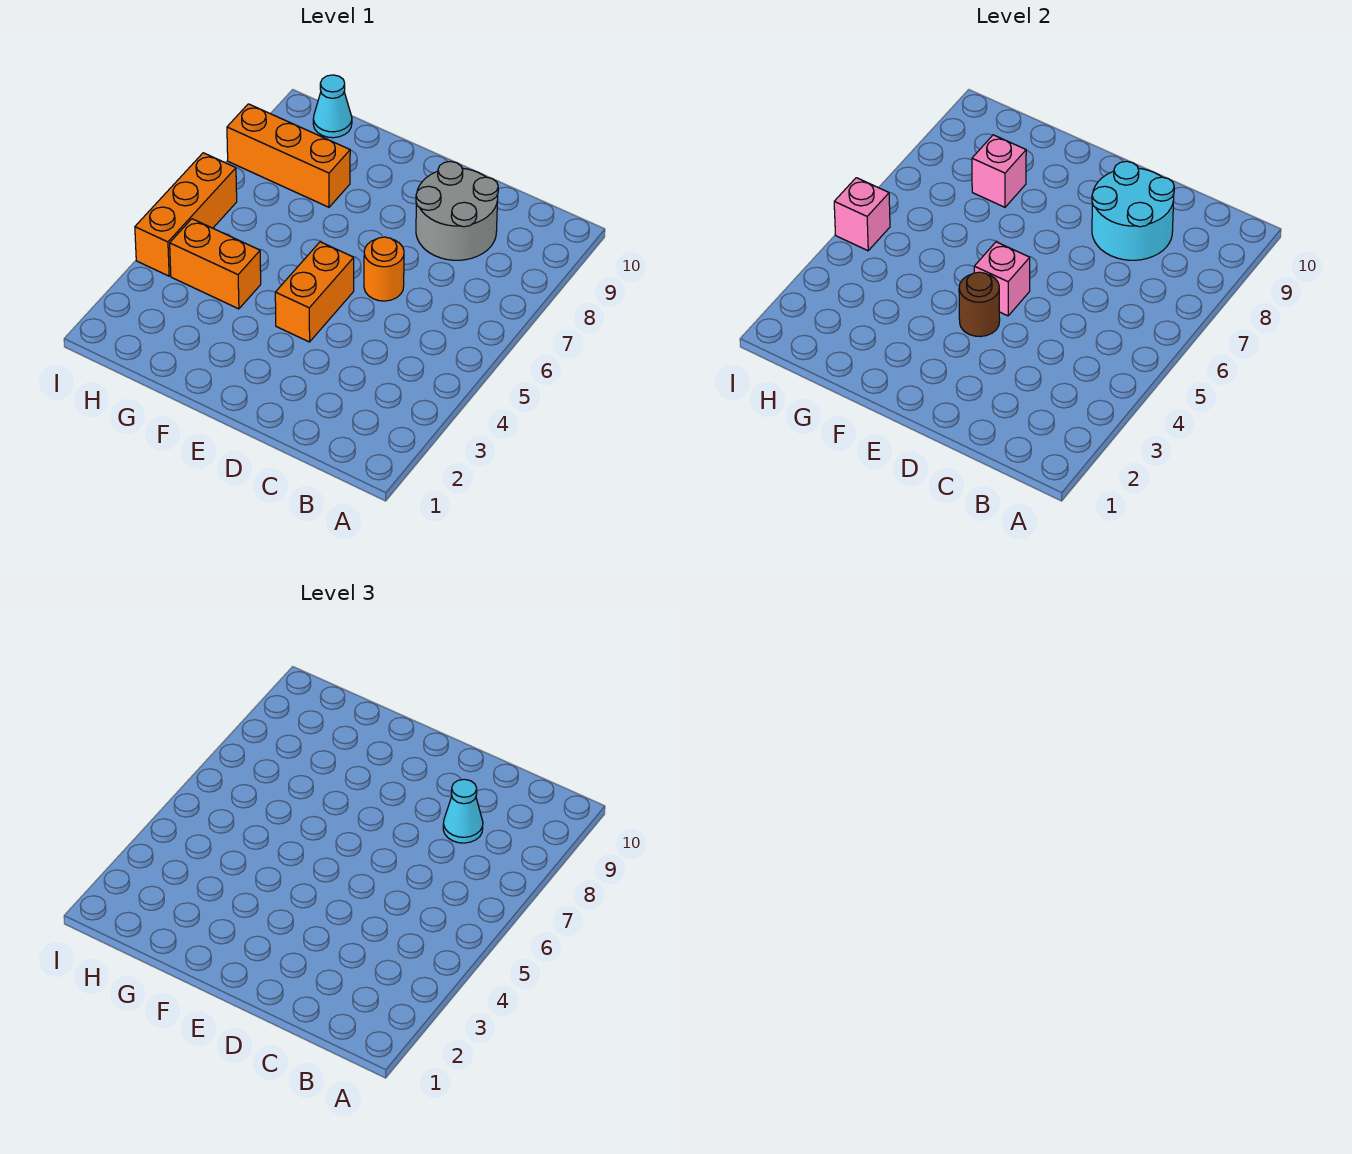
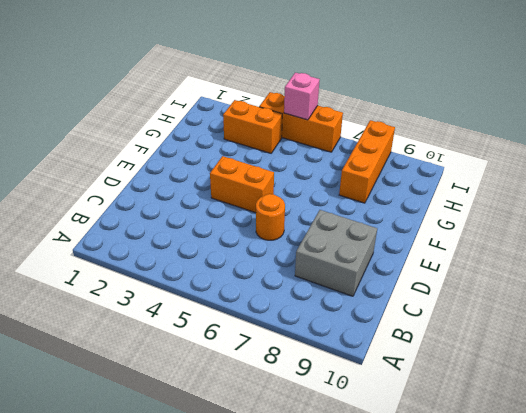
grey brick C8:D9 level 1 -> grey round brick C8:D9 level 1
orange brick H3:H4 level 1 -> orange brick G4:H4 level 1
none -> cyan cone H10 level 1
none -> cyan round brick C8:D9 level 2
none -> brown round brick E4 level 2

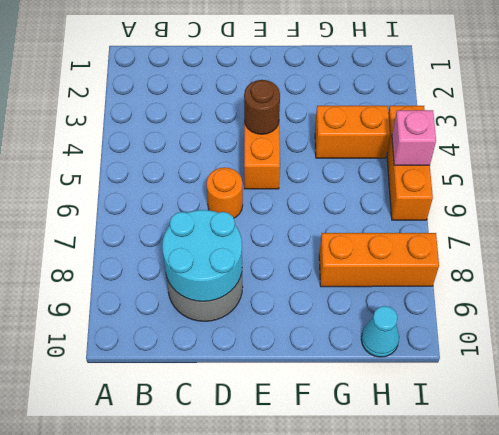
none -> pink brick E5 level 2
none -> pink brick G8 level 2
none -> cyan cone C8 level 3

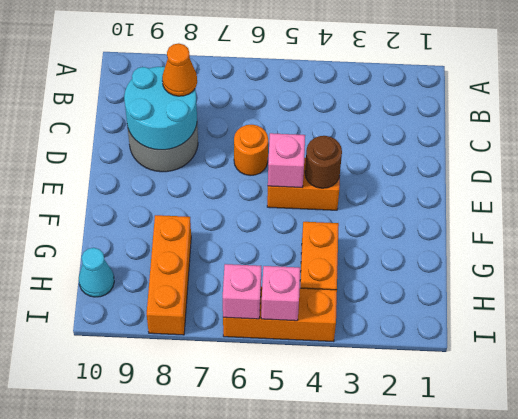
orange cone C8 level 3 -> cyan cone C8 level 3
pink brick I6 level 2 -> pink brick G8 level 2

